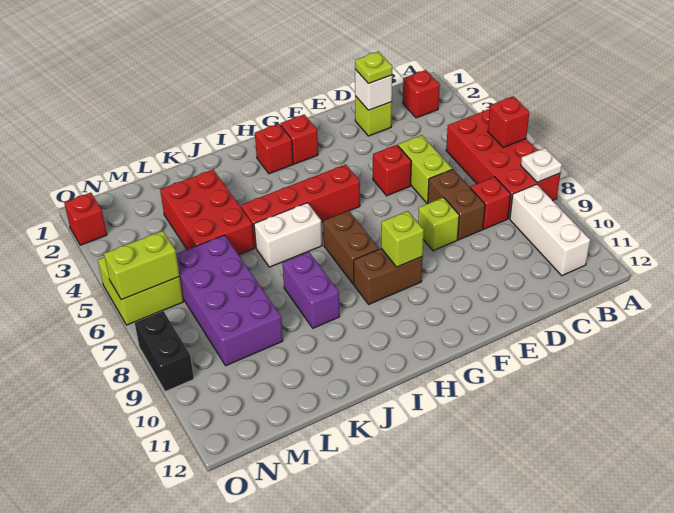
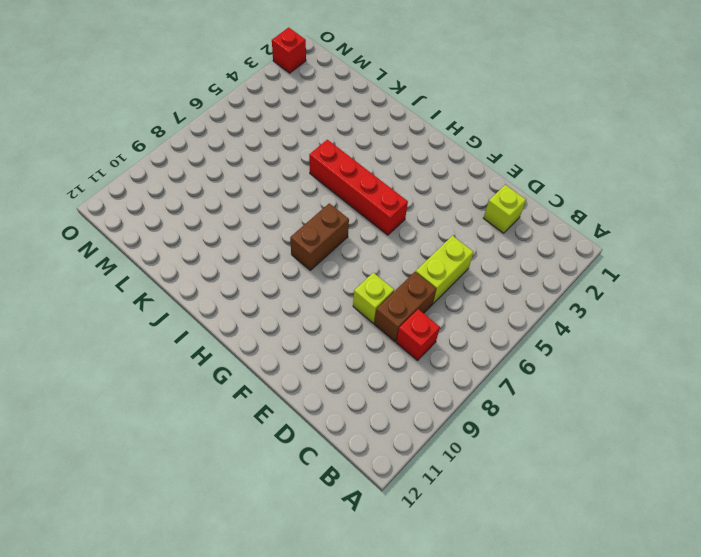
none -> red brick A5:B8 level 1
none -> red brick B2 level 1
none -> white brick B9:B11 level 1

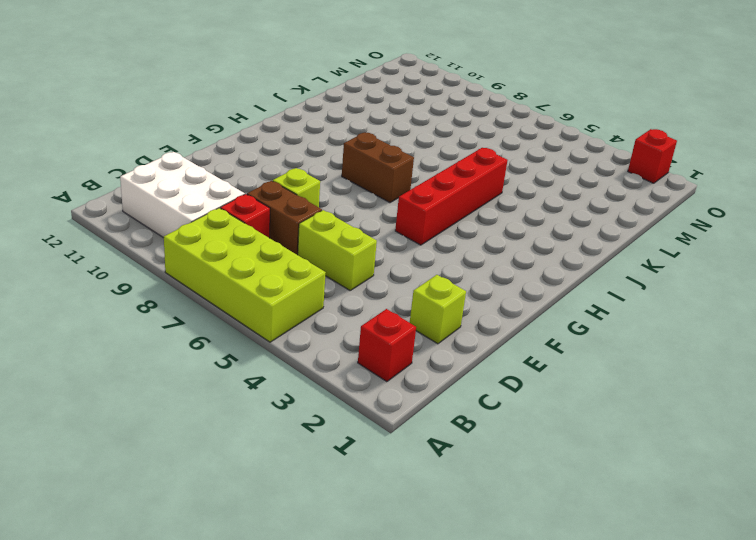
lime brick A5:B8 level 1 -> red brick A5:B8 level 1
white brick B9:C11 level 1 -> white brick B9:B11 level 1
none -> red brick E5 level 1
none -> red brick G2 level 1
none -> brown brick G9:H9 level 1

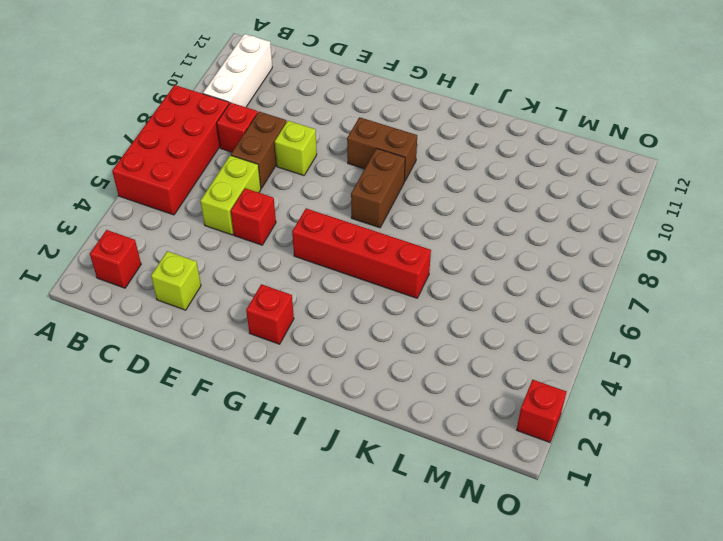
none -> red brick H2 level 1
none -> white brick I6:J6 level 1
none -> purple brick J8:J9 level 1

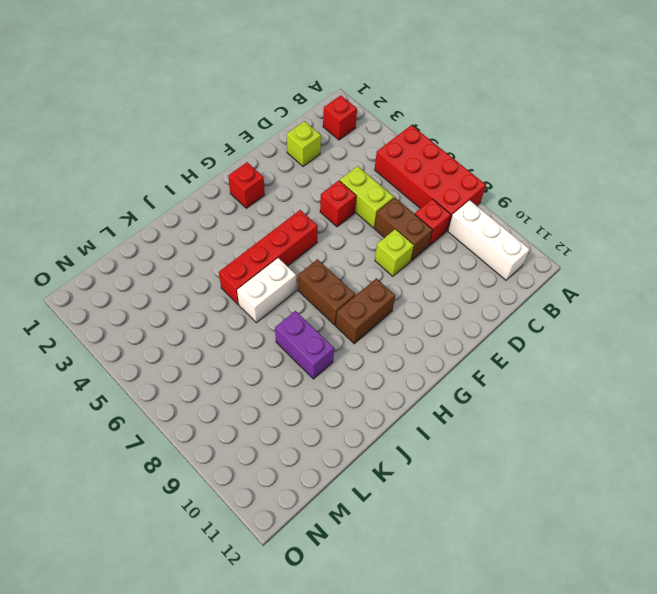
none -> red brick H2 level 1
none -> red brick K3:L5 level 1
none -> purple brick L6:M9 level 1

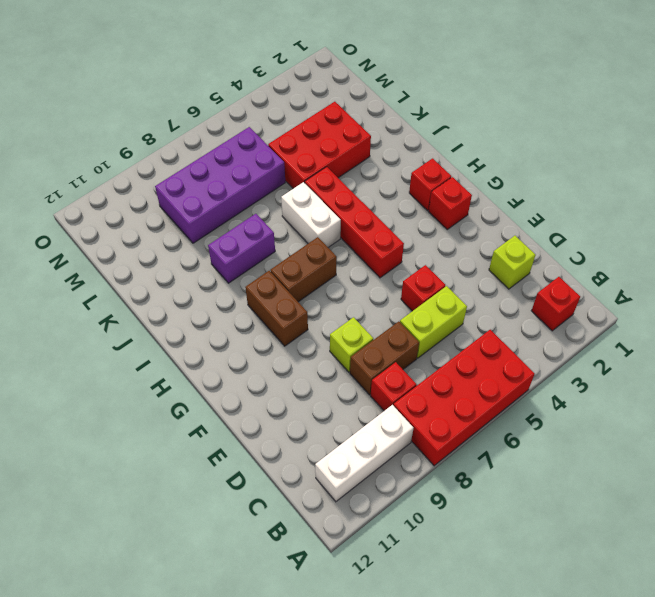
none -> lime brick N5:O6 level 1
none -> red brick O2 level 1
none -> black brick O8:O9 level 1

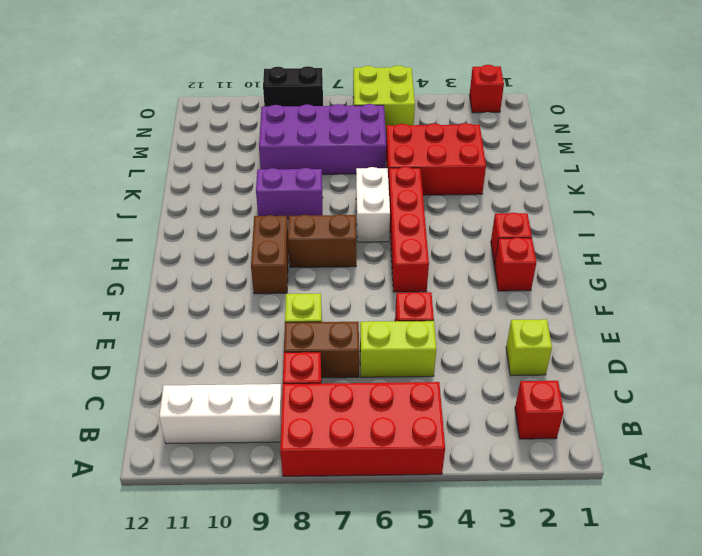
none -> red brick A6 level 2
none -> white plate A8 level 2
none -> white brick D2 level 2

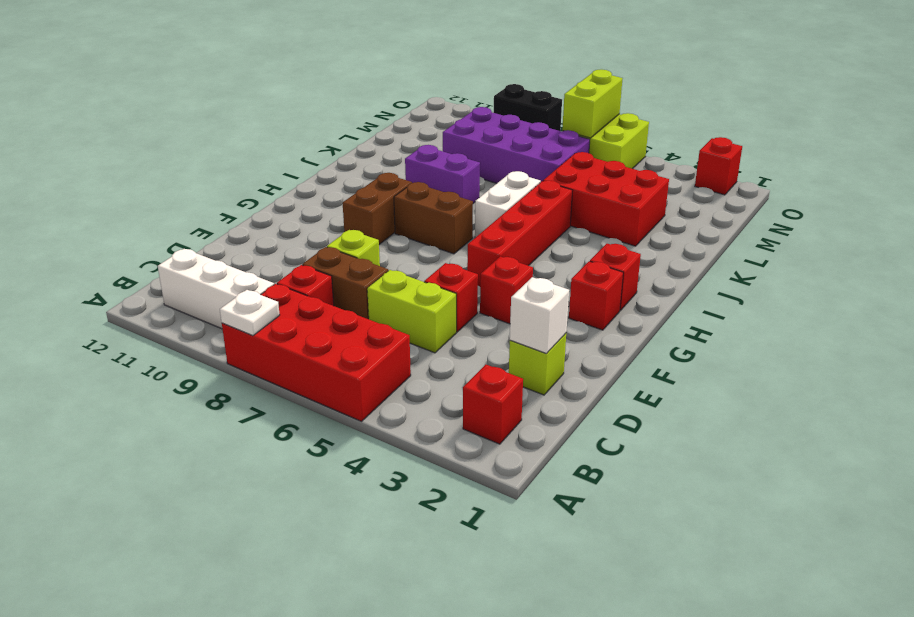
red brick F4 level 1 -> red brick A6 level 2
none -> lime brick G9 level 2
none -> lime plate D2 level 3

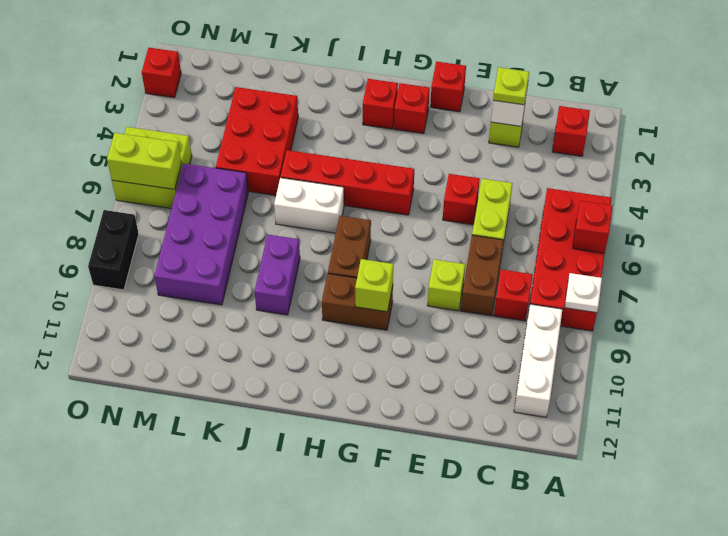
red brick F1 level 1 -> none

